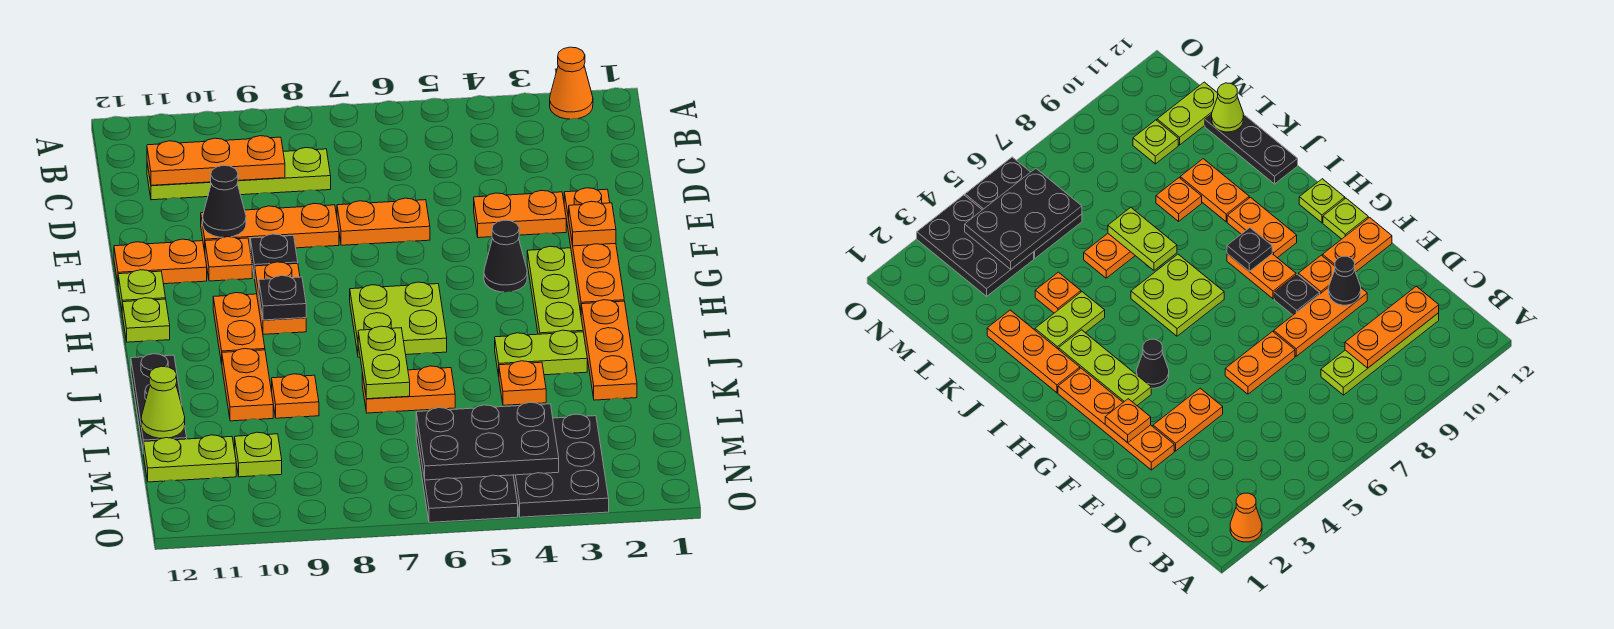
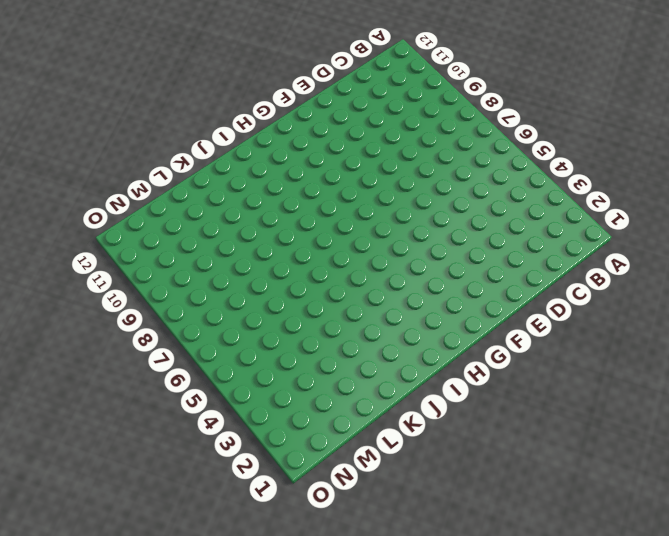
none -> orange cone A2 level 1
none -> lime plate C8:C11 level 1
none -> orange plate E2:H2 level 1
none -> orange plate E3:E4 level 1

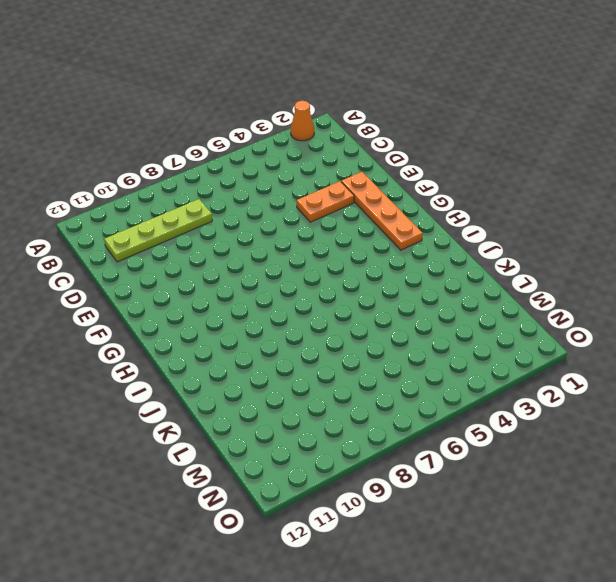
none -> orange plate E6:E7 level 1
none -> orange plate E8:E10 level 1
none -> black plate F9 level 1
none -> orange plate F10 level 1

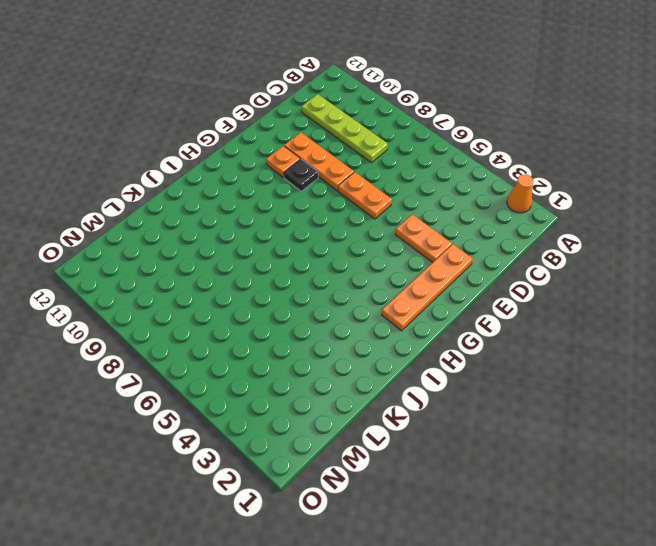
none -> orange plate F11:F12 level 1
none -> lime plate G3:I3 level 1
none -> black cone G4 level 1
none -> orange plate G9:H9 level 1

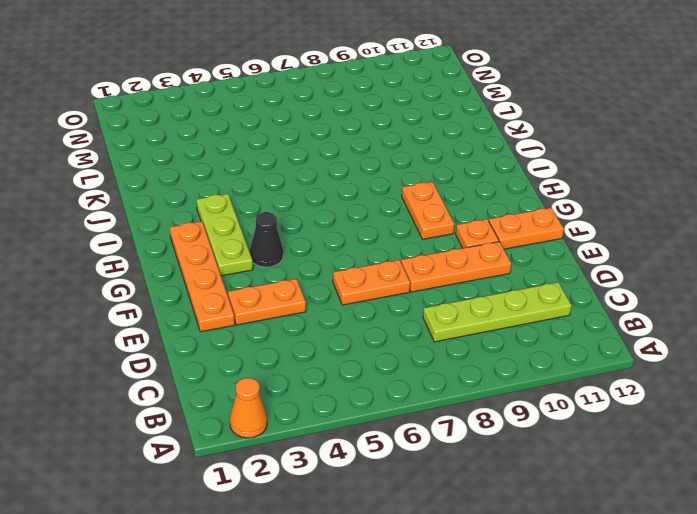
none -> black plate F9 level 1
none -> lime plate G12 level 1
none -> lime plate H6:I7 level 1
none -> orange plate H10:I10 level 1

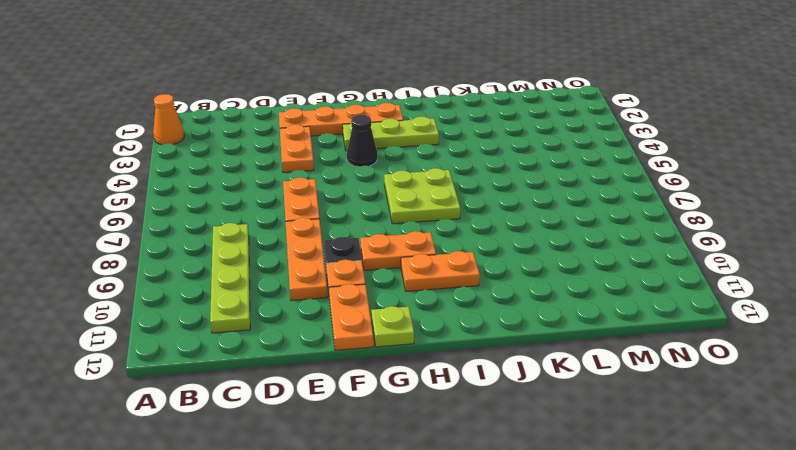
none -> lime plate H12 level 1
none -> orange plate I2:K2 level 1
none -> lime plate J3:J4 level 1
none -> orange plate J10:K10 level 1

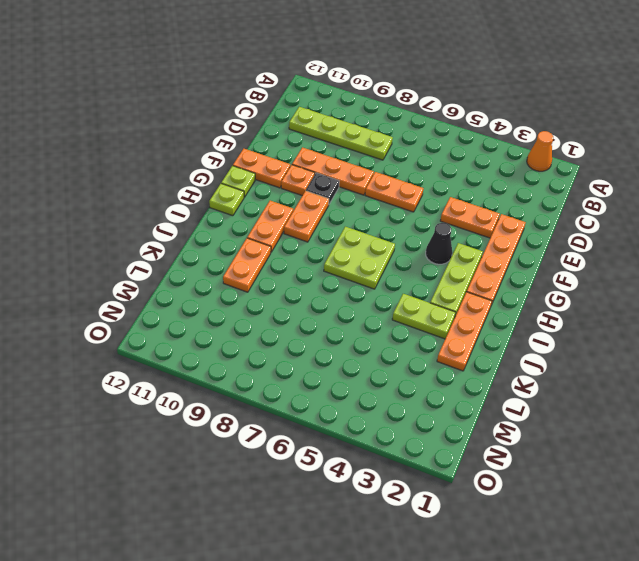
none -> black plate J12:L12 level 1
none -> orange plate K4 level 1
none -> orange plate K6:K7 level 1
none -> orange plate K9 level 1

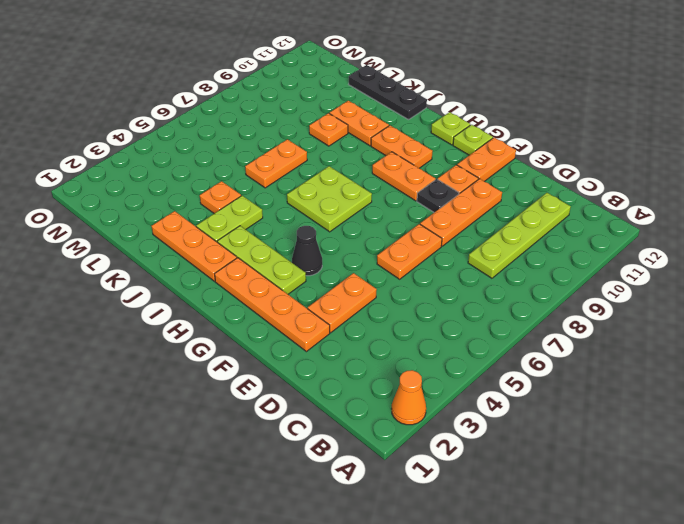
none -> black plate M3:O4 level 1
none -> black plate M5:O6 level 1
none -> lime plate M10 level 1
none -> lime plate M11:M12 level 1

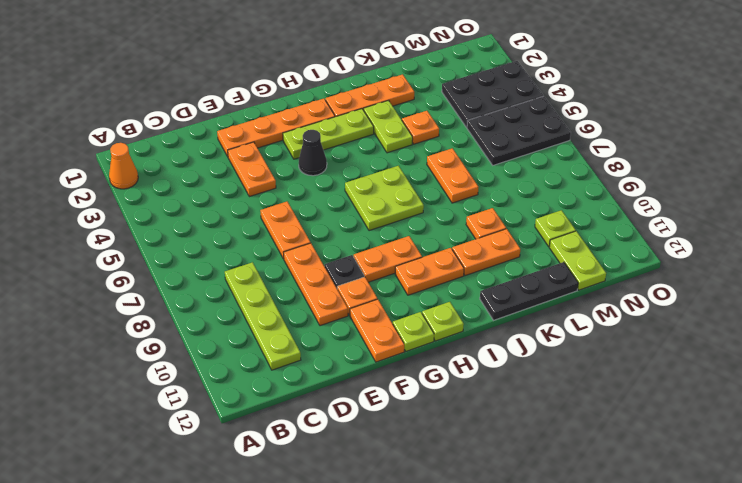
none -> orange plate C9:C11 level 2
none -> black cone E10 level 2
none -> orange plate F2 level 2
none -> black plate H9 level 2

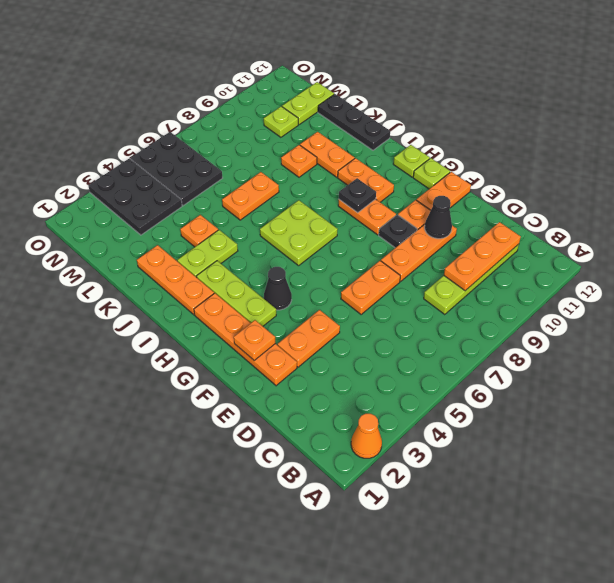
none -> lime plate J7:K7 level 2
none -> lime cone L12 level 2
none -> black plate M4:N6 level 2

